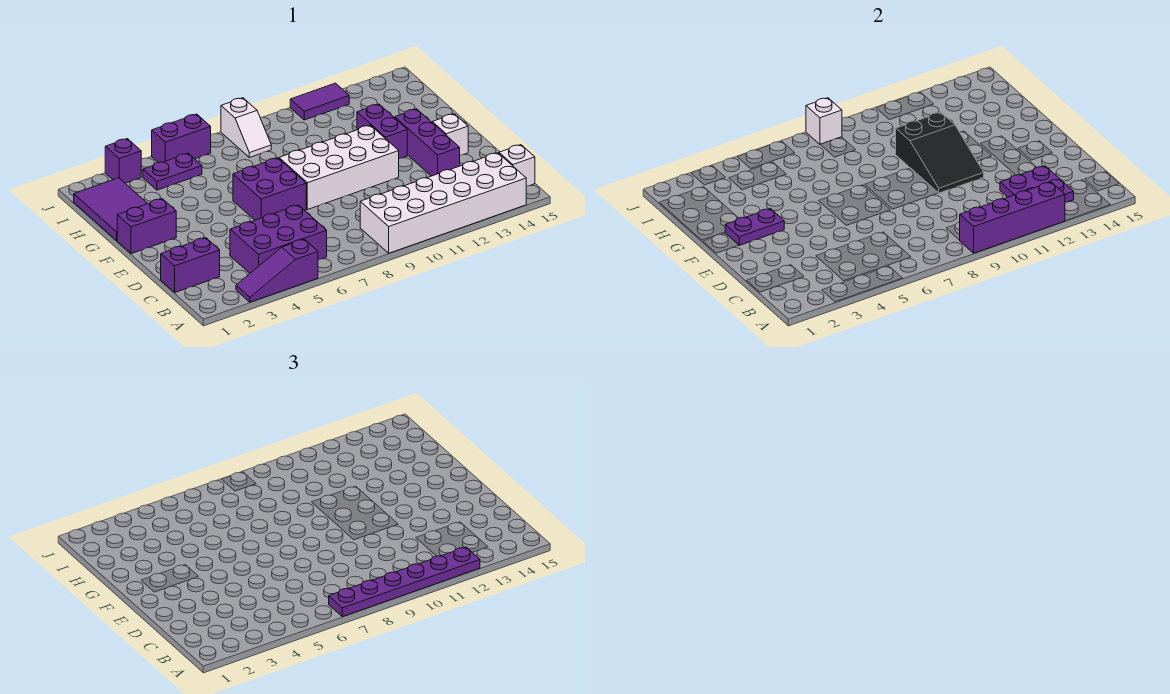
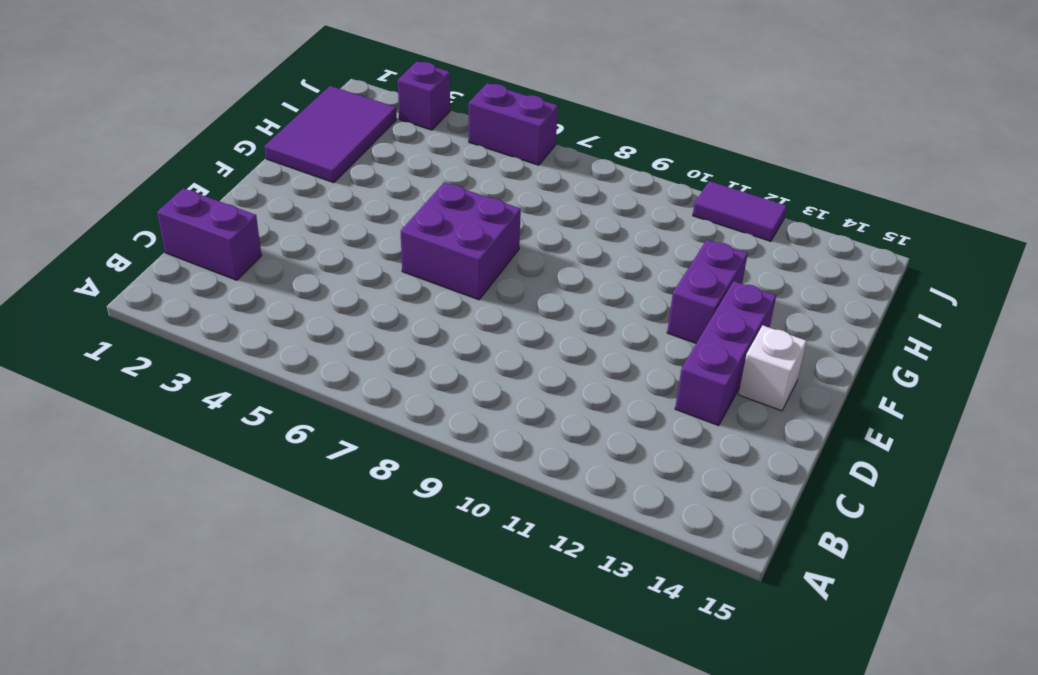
none -> purple slope A3:A5 level 1 top 5
none -> white brick A9:B14 level 1
none -> purple brick B4:C6 level 1

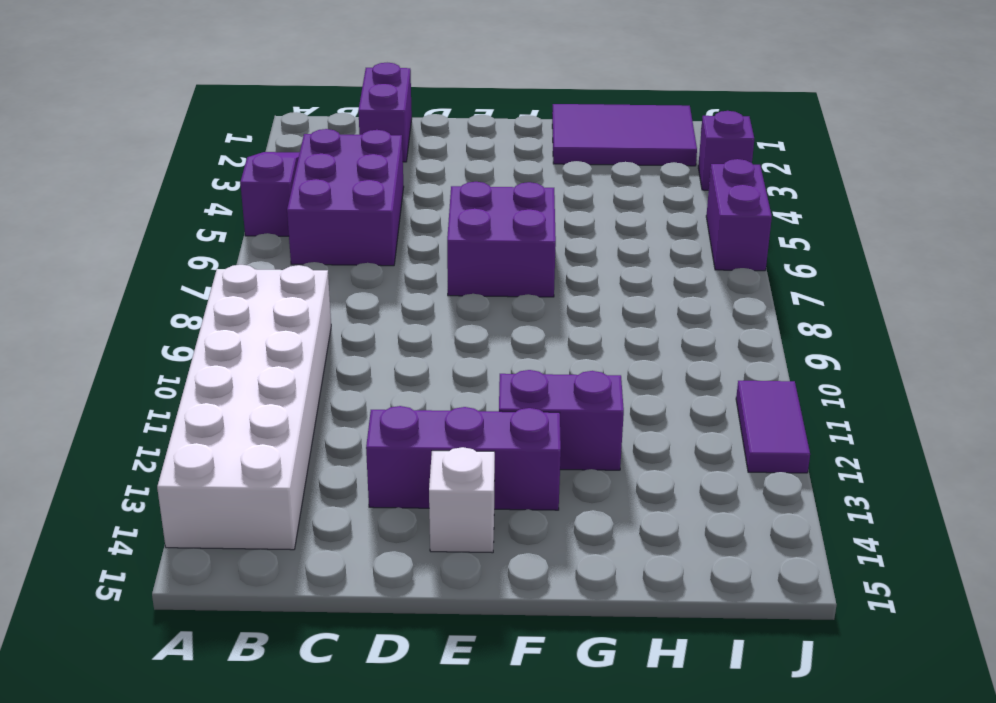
none -> white brick B15 level 1
none -> white brick E8:F11 level 1
none -> purple brick F1:F2 level 1

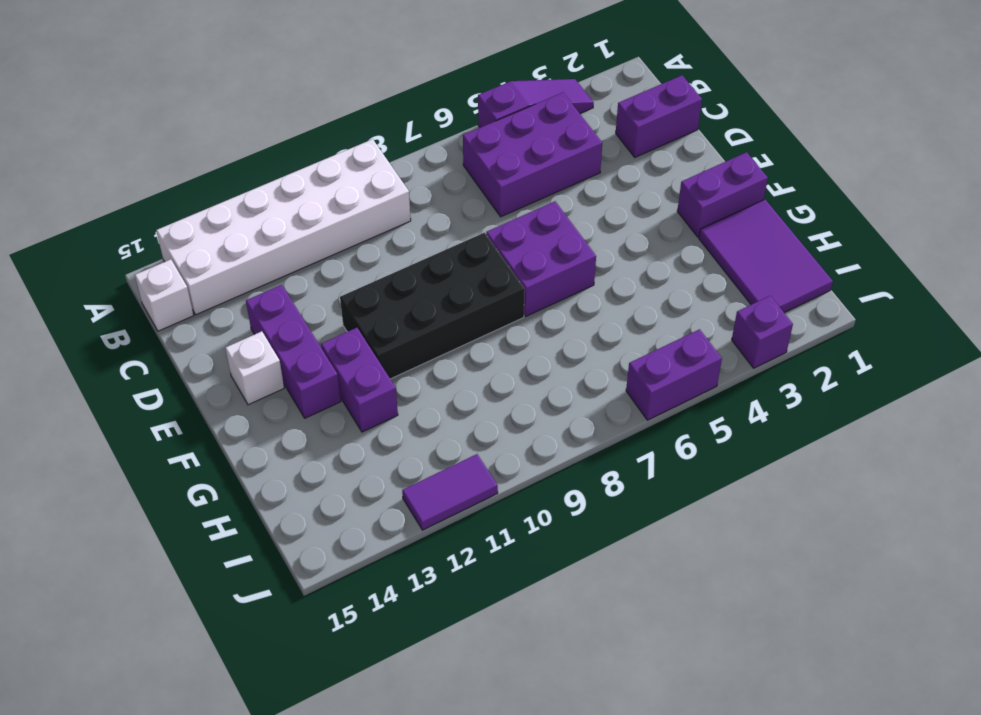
black brick E8:F11 level 1 -> white brick E8:F11 level 1
none -> purple plate I4:I5 level 1
none -> white slope I8:J8 level 1 top J
none -> purple brick A9:A12 level 2

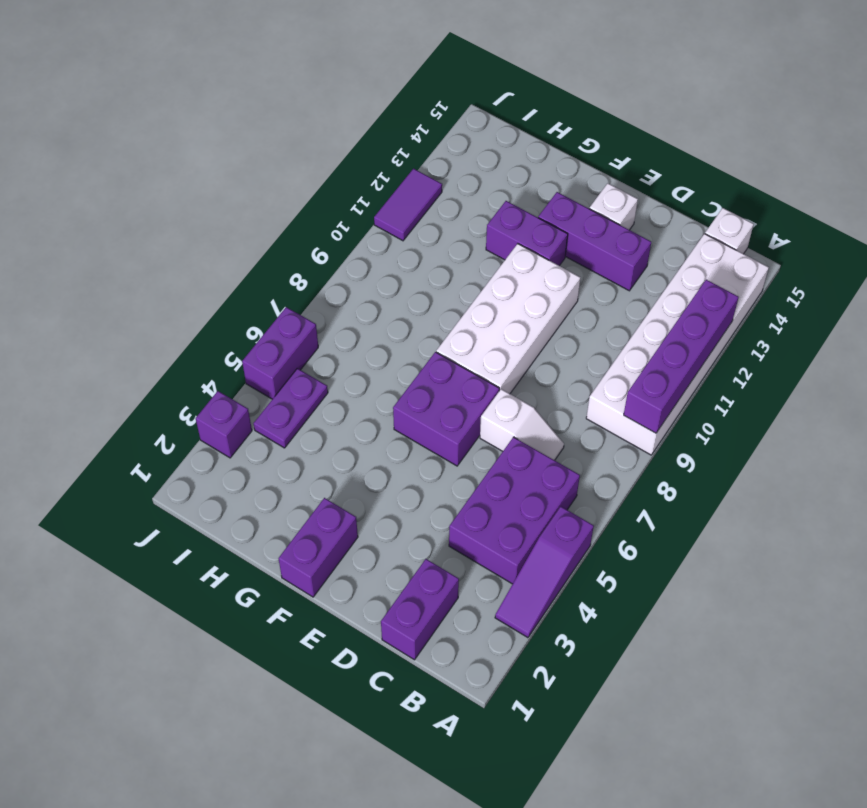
white slope C7:D7 level 1 top D -> white slope I8:J8 level 1 top J
none -> purple tile G1:I2 level 1
none -> purple plate B12:C13 level 2
none -> black slope E10:G11 level 2 top G

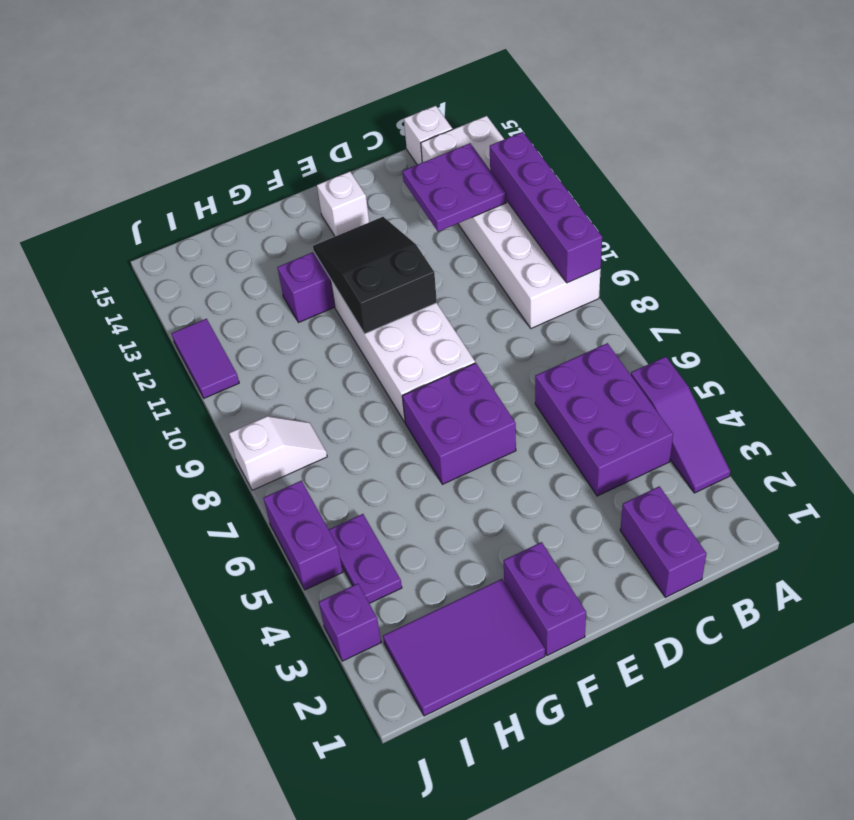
black slope E10:F12 level 2 top 10 -> black slope E10:G11 level 2 top G
none -> purple brick D13:F13 level 1
none -> purple plate F2:F3 level 2
none -> white brick J8 level 2

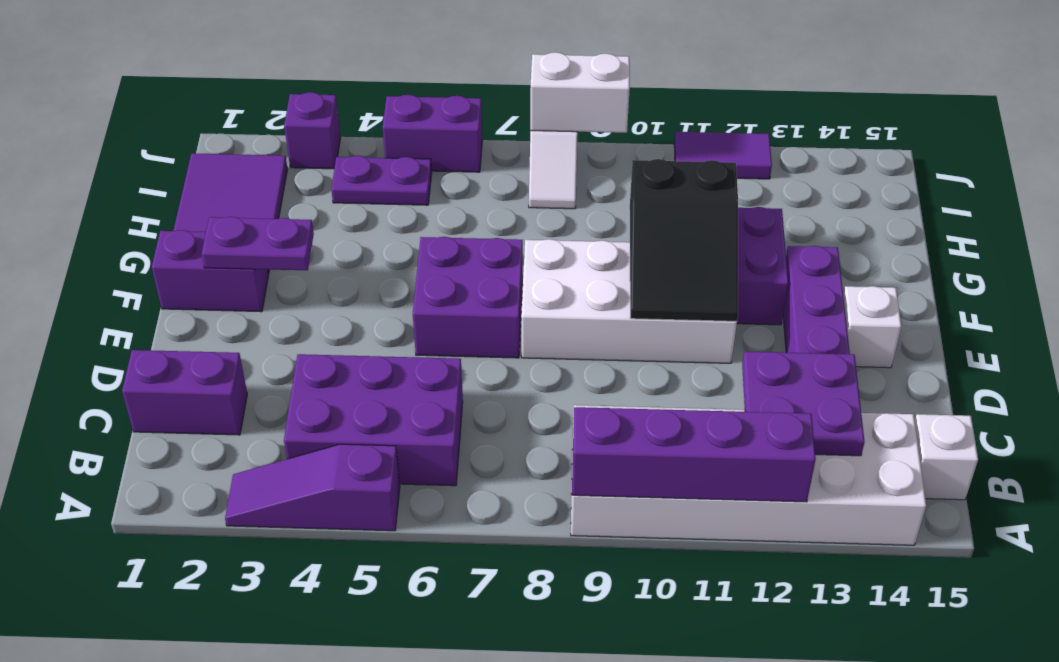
white brick J8:J9 level 2 -> white brick J8 level 2
none -> purple plate A7:A12 level 3

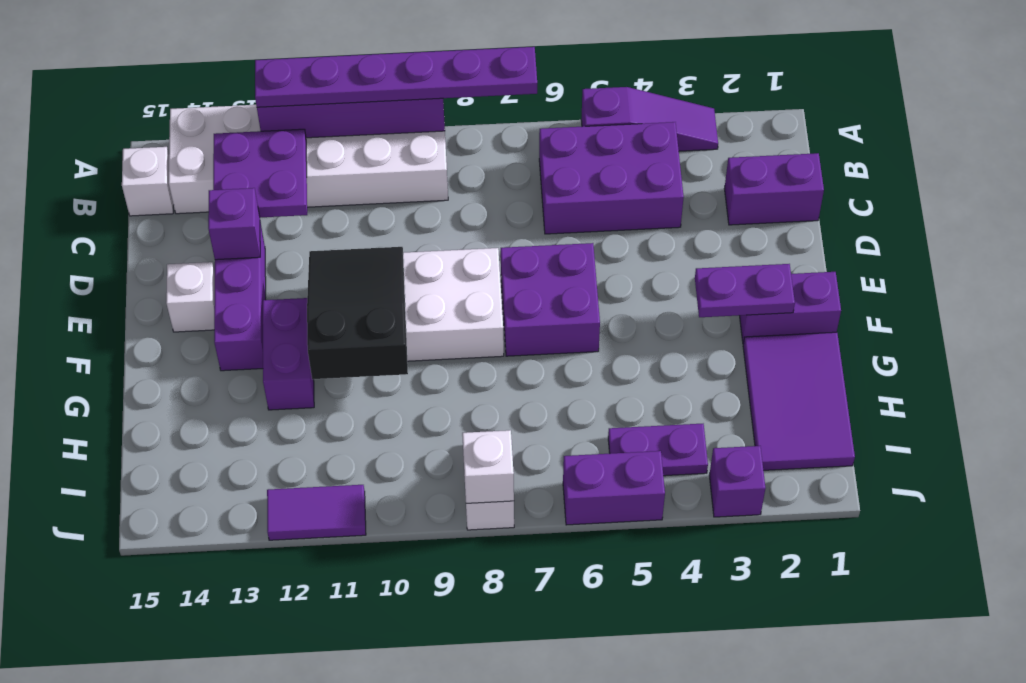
purple brick D13 level 2 -> none

